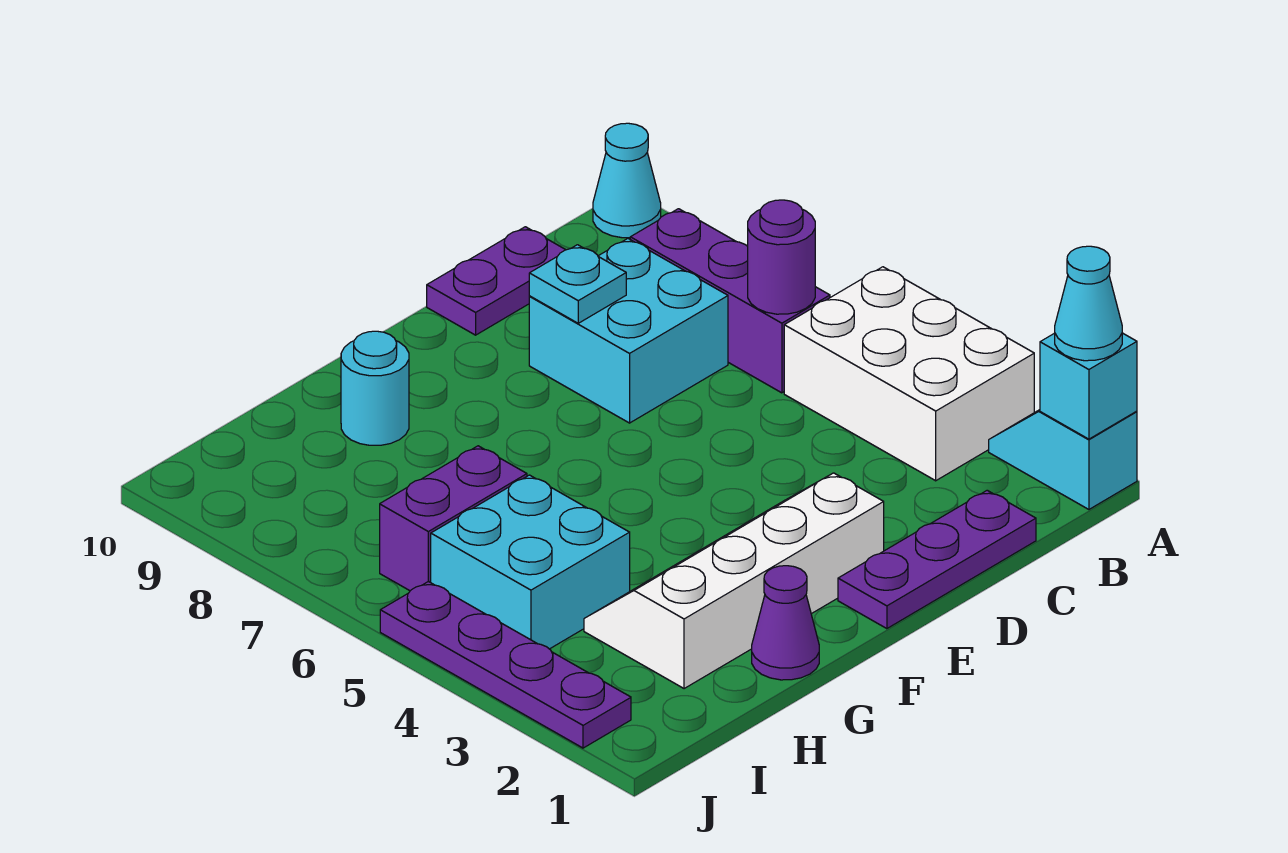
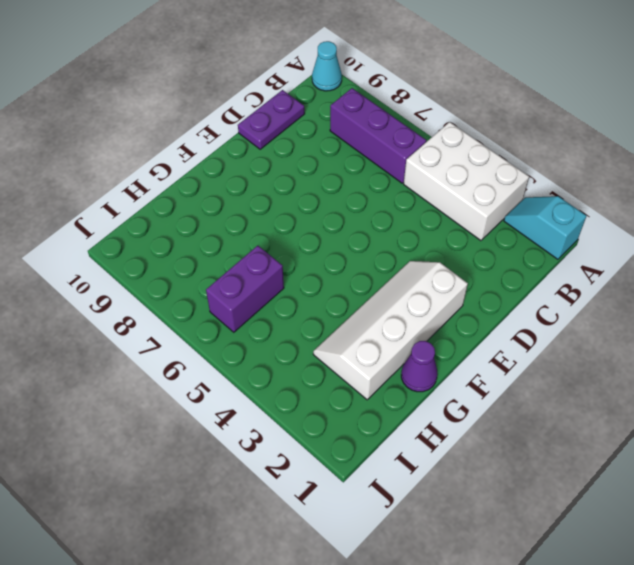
none -> purple plate C1:E1 level 1
none -> cyan brick C7:D8 level 1
none -> cyan round brick G9 level 1

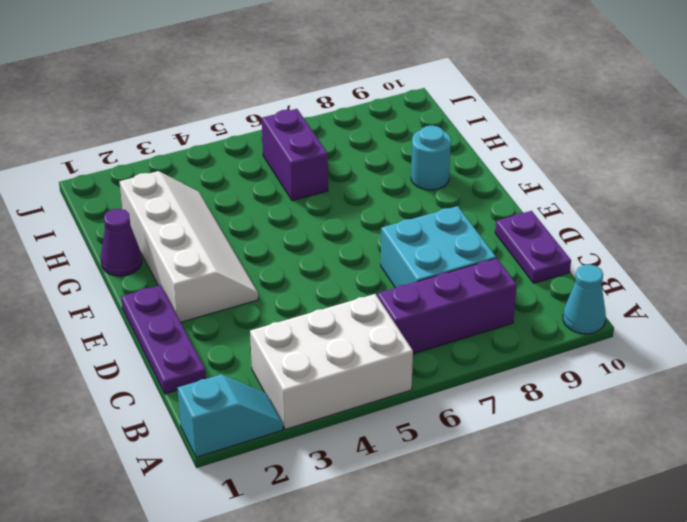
none -> cyan brick H4:I5 level 1
none -> purple plate J2:J5 level 1
none -> cyan brick A1 level 2

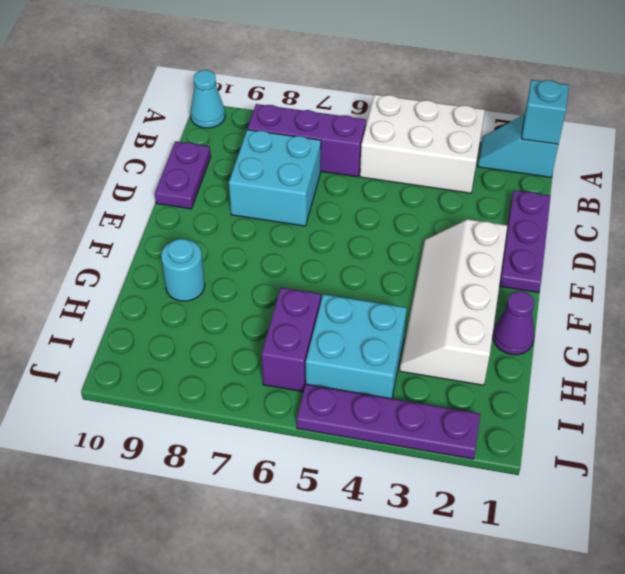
none -> purple round brick B6 level 2
none -> cyan plate D8 level 2
none -> cyan cone A1 level 3

